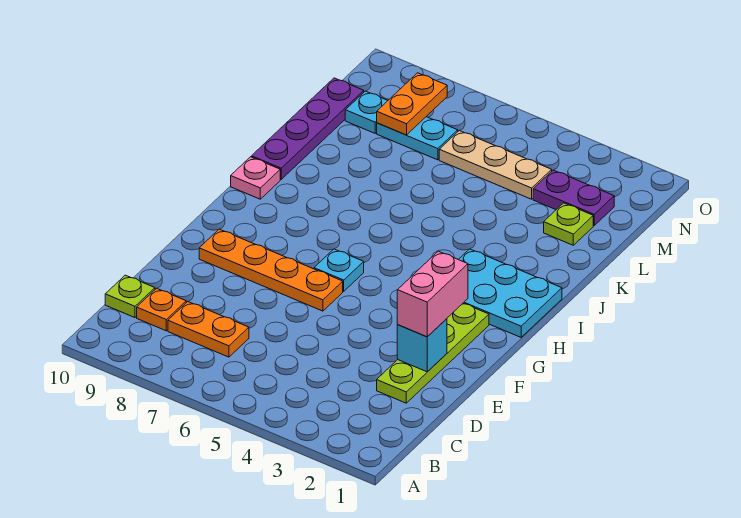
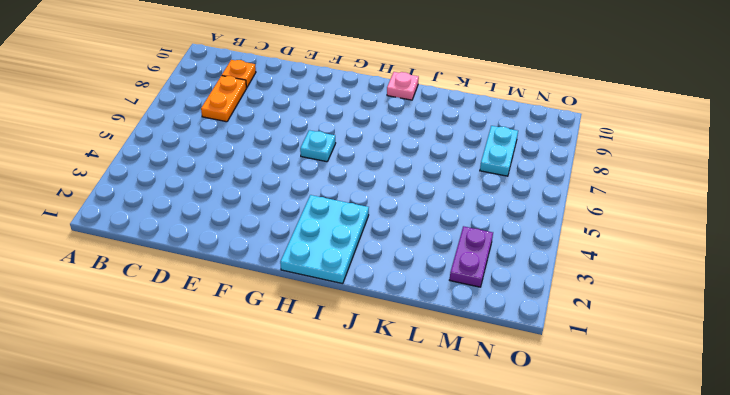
none -> lime plate C10 level 1
none -> lime plate D2:G2 level 1
none -> orange plate F6:F9 level 1

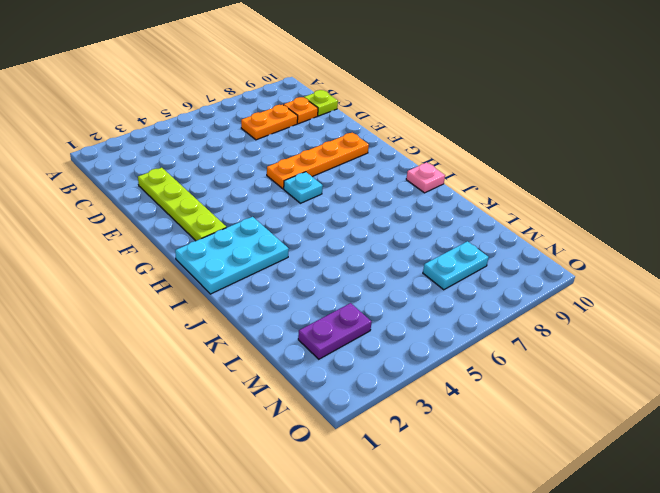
none -> purple plate J10:M10 level 1
none -> lime plate L2 level 1
none -> tan plate M4:M6 level 1

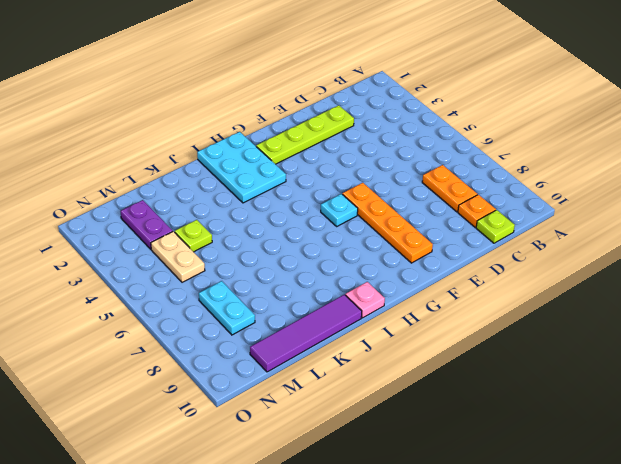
purple tile J10:M10 level 1 -> purple plate J10:M10 level 1
lime plate L4 level 1 -> lime plate L2 level 1
tan plate M4:M5 level 1 -> tan plate M4:M6 level 1
none -> cyan plate M9 level 1
none -> cyan brick E2 level 2
none -> orange plate M8:N8 level 2

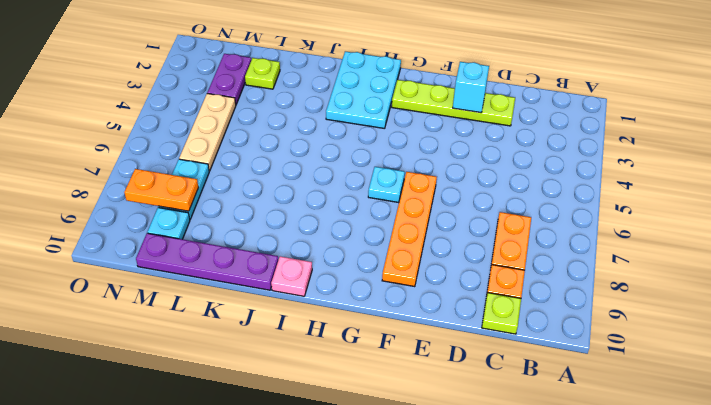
none -> pink brick E2:F2 level 3

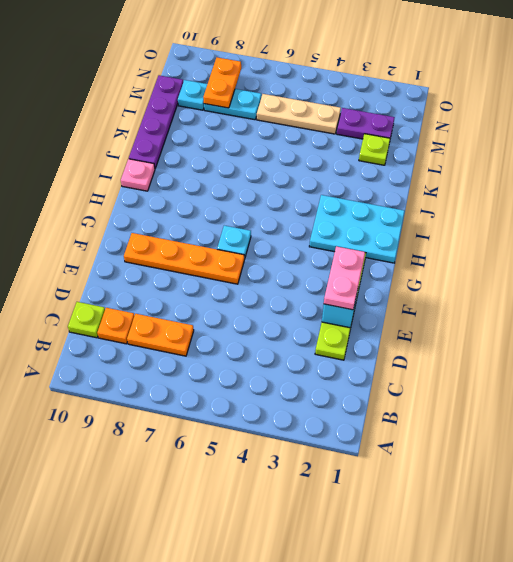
pink plate E2:F2 level 3 -> pink brick E2:F2 level 3

